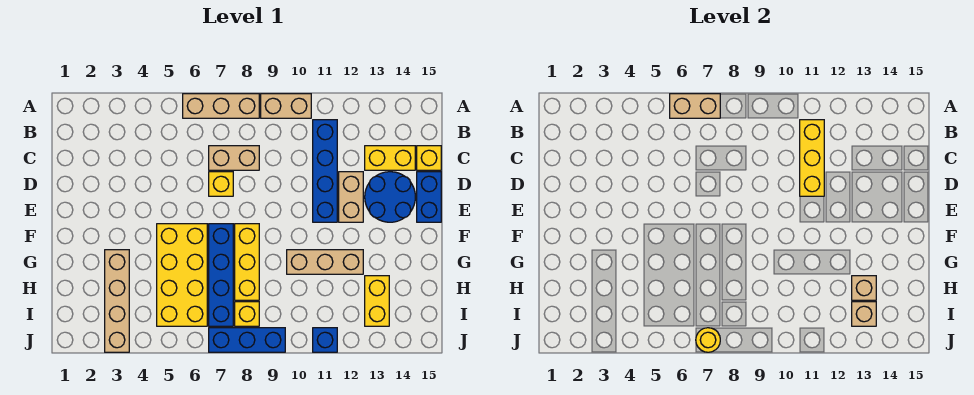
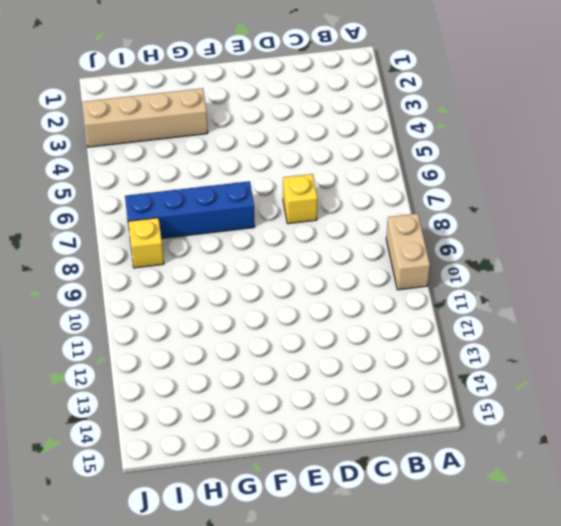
none -> tan brick A6:A8 level 1
none -> blue brick B11:E11 level 1
none -> tan brick C7:C8 level 1

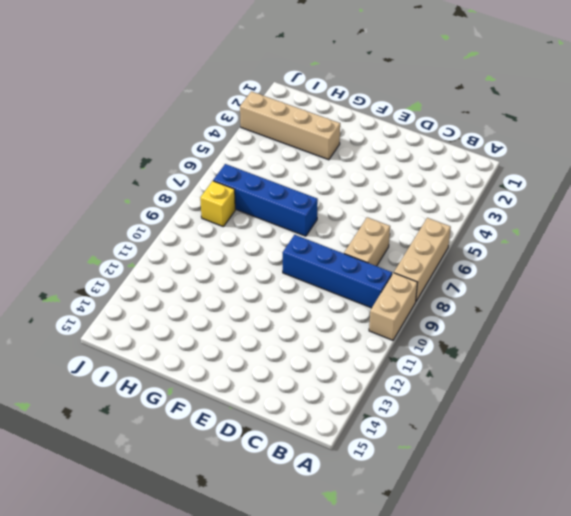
blue brick B9:E9 level 1 -> blue brick B11:E11 level 1
none -> yellow brick C13:C14 level 1
none -> yellow brick C15 level 1
none -> yellow brick D7 level 1

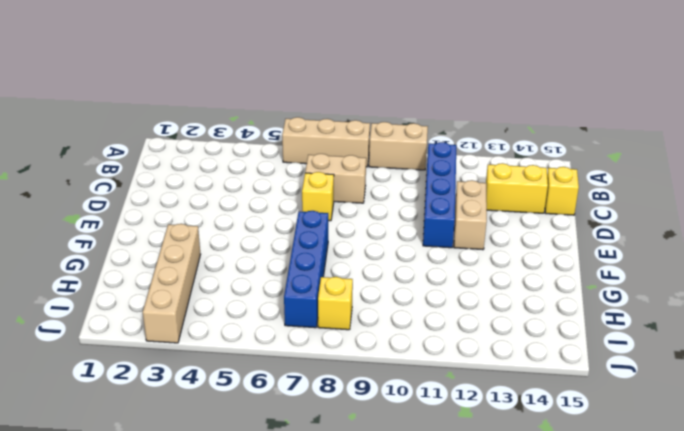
none -> blue round brick D13:E14 level 1
none -> blue brick D15:E15 level 1
none -> yellow brick F5:I6 level 1

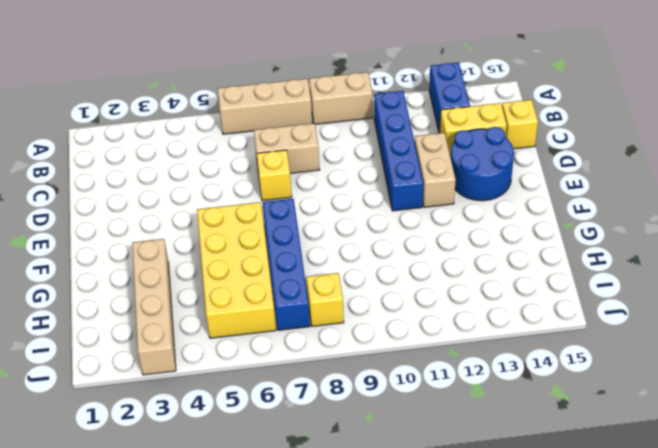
blue brick A13:B13 level 1 -> blue brick D15:E15 level 1
none -> yellow brick F8:H8 level 1
none -> tan brick G10:G12 level 1
none -> yellow brick H13:I13 level 1

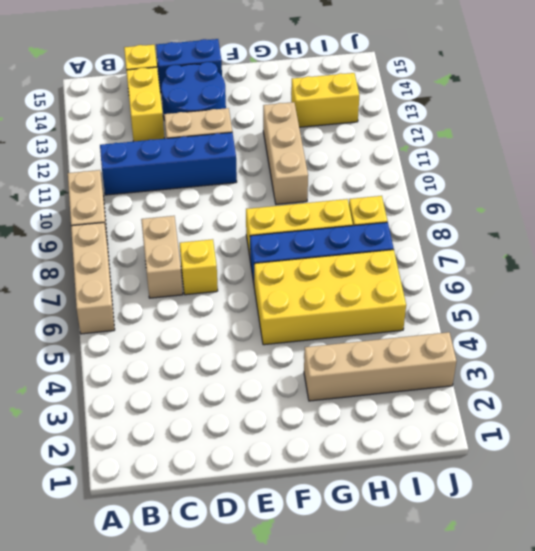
none -> blue brick J7:J9 level 1
none -> blue brick J11 level 1
none -> tan brick A6:A7 level 2

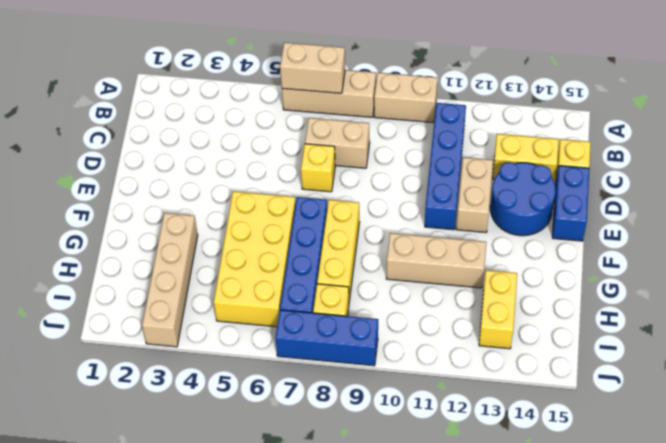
none -> blue brick J11 level 1
none -> yellow brick B11:D11 level 2
none -> tan brick H13 level 2

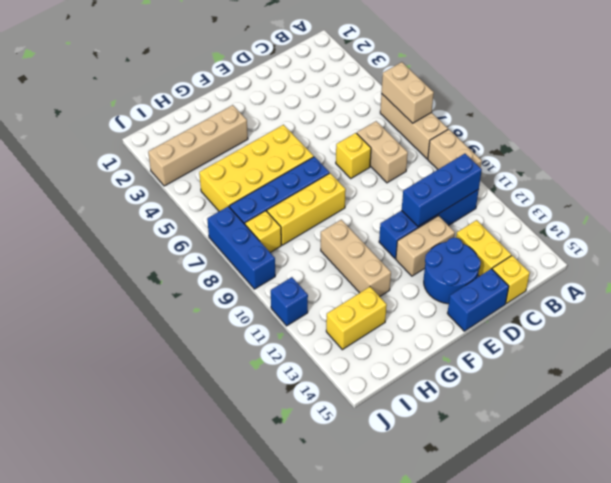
blue brick B11:D11 level 2 -> yellow brick B11:D11 level 2
none -> tan brick H13 level 2
none -> tan brick I13 level 2
none -> yellow round brick J7 level 2

